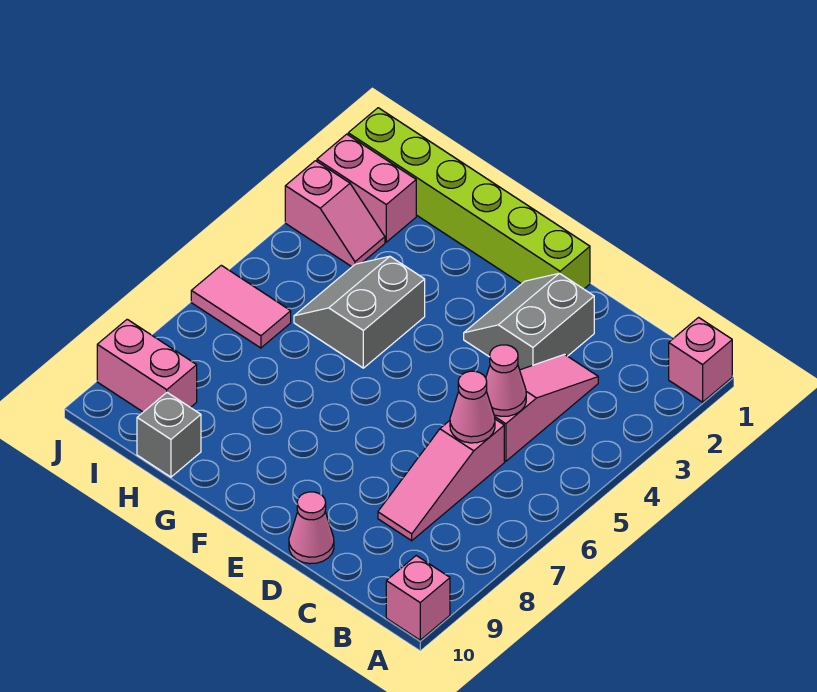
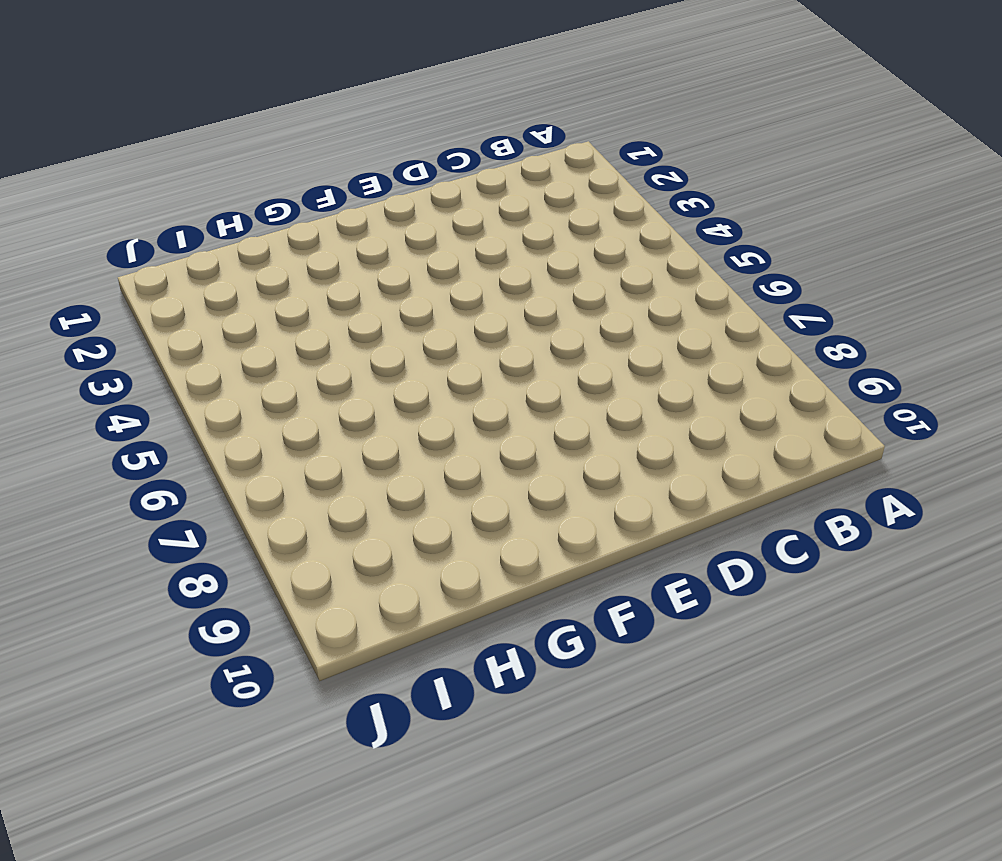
none -> pink brick A1 level 1
none -> pink brick A10 level 1
none -> pink slope C3:C5 level 1 top 5

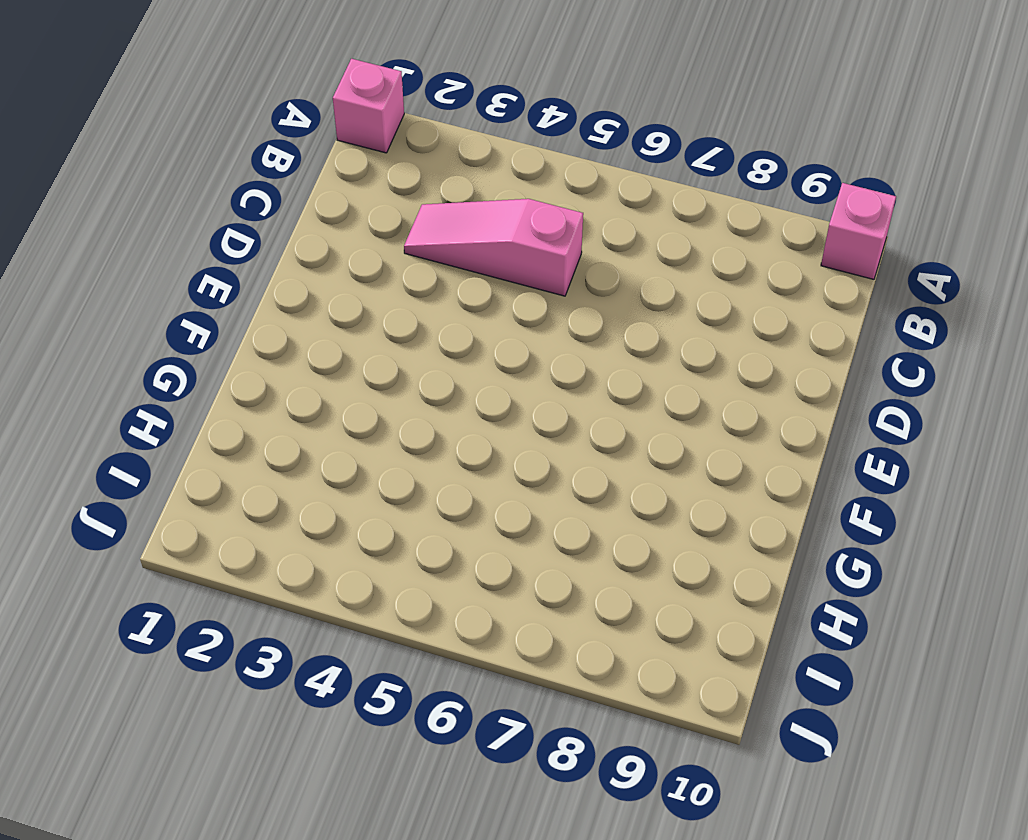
none -> pink slope C6:C8 level 1 top 6
none -> grey slope D2:E3 level 1 top D
none -> pink cone D10 level 1

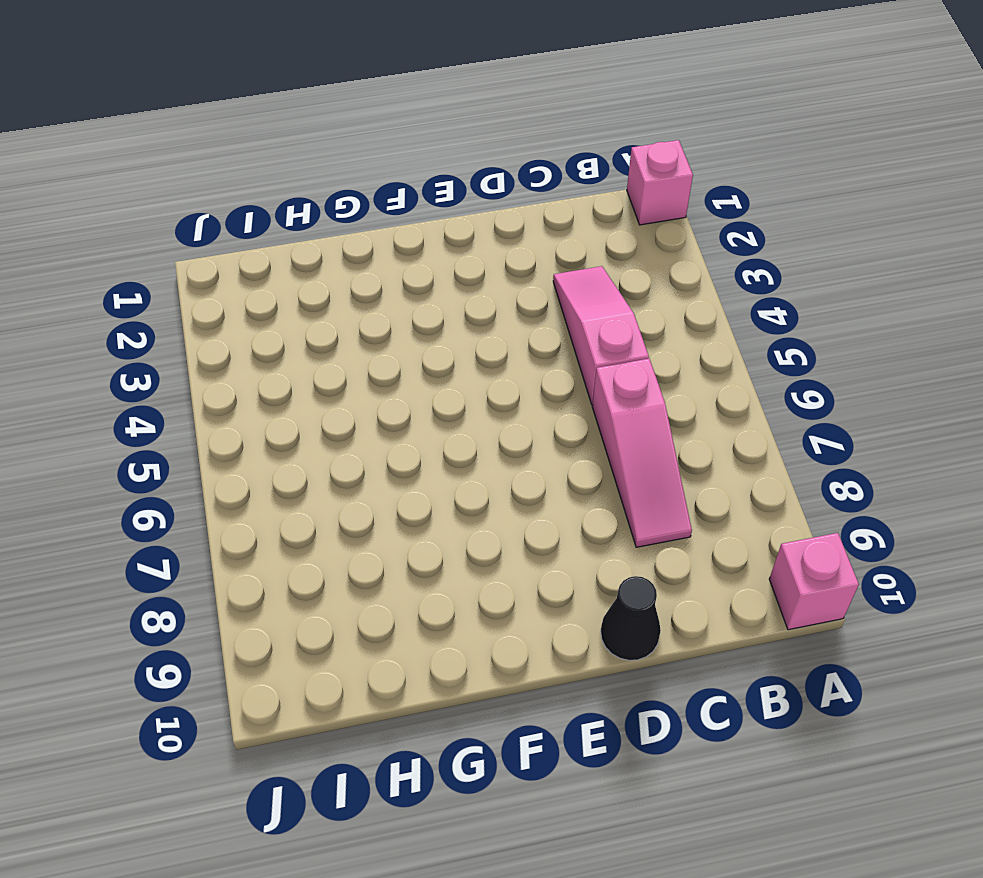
black cone D10 level 1 -> pink cone D10 level 1
none -> grey slope D2:E3 level 1 top D
none -> lime brick E1:J1 level 1
none -> grey slope G4:H5 level 1 top G

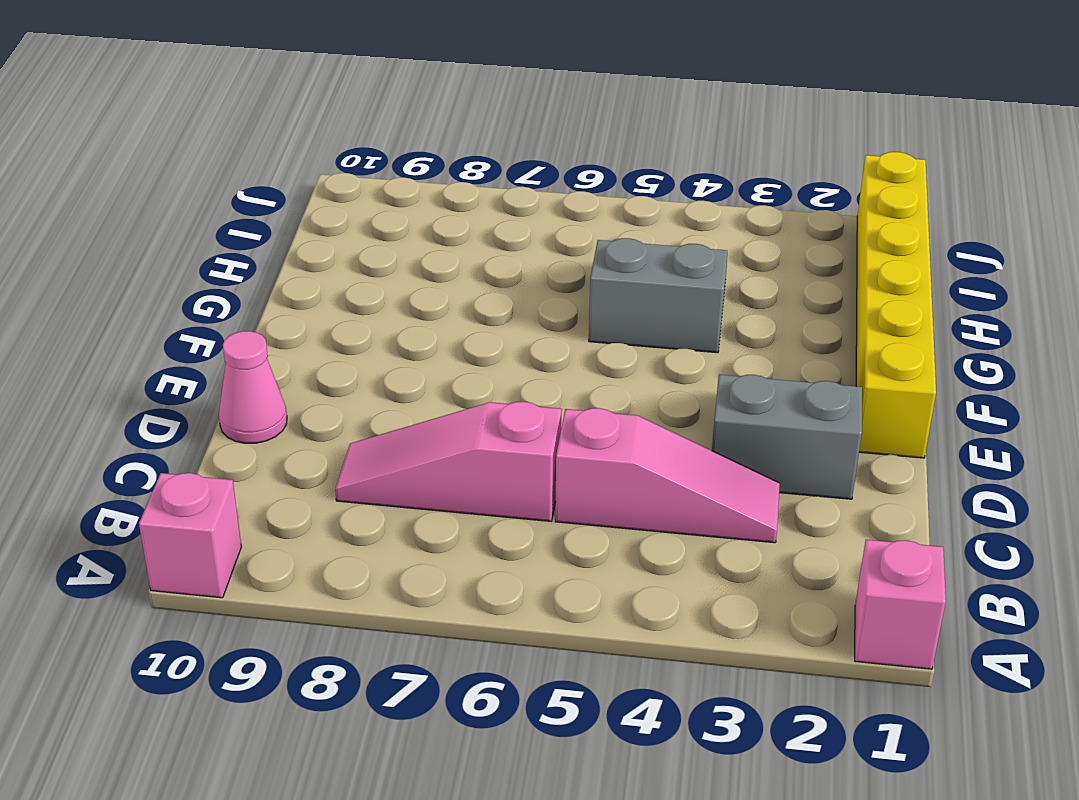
yellow brick E1:J1 level 1 -> lime brick E1:J1 level 1
none -> grey brick H10 level 1
none -> pink brick I2:J2 level 1
none -> pink slope I3:J3 level 1 top J

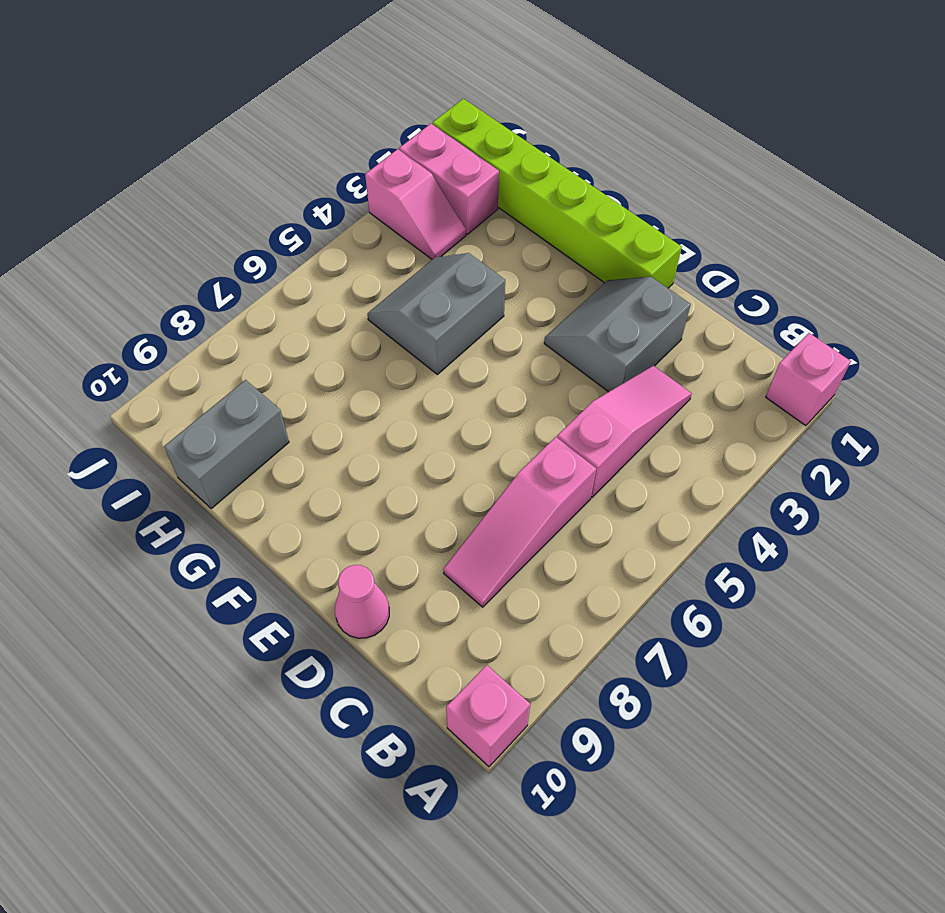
grey brick H9:H10 level 1 -> grey brick H10 level 1
none -> pink tile I6:J6 level 1
none -> pink brick I9:J9 level 1
none -> pink cone C5 level 2

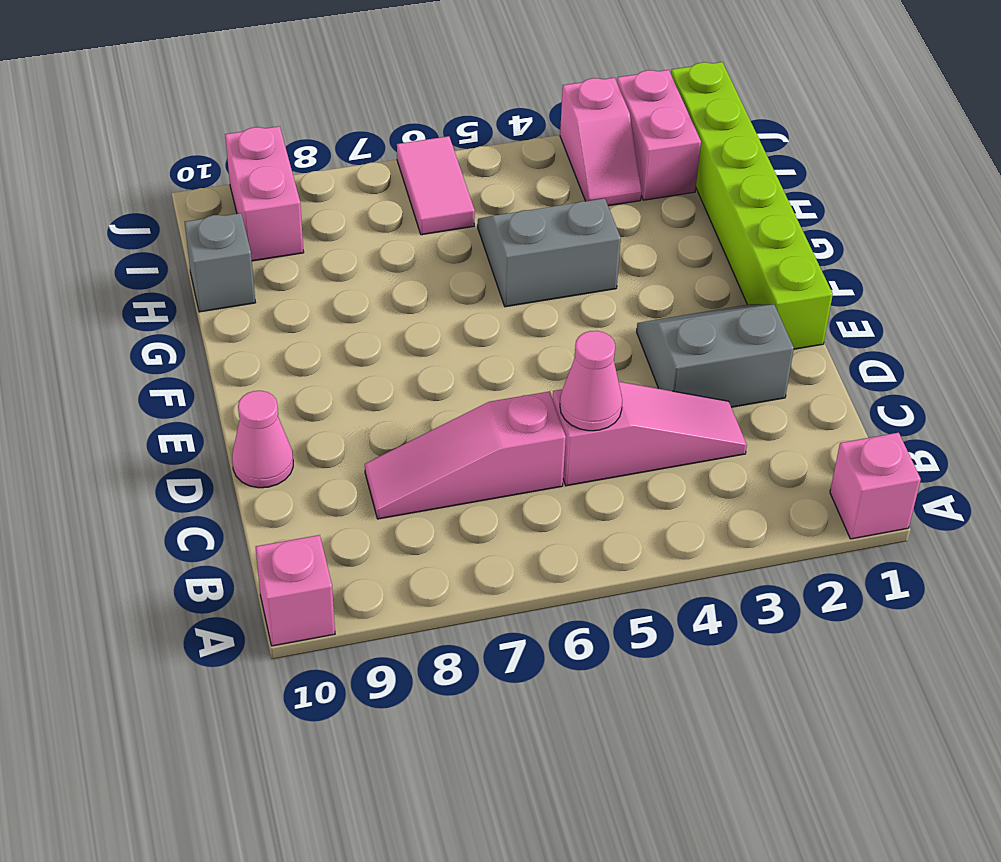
none -> pink cone C6 level 2

